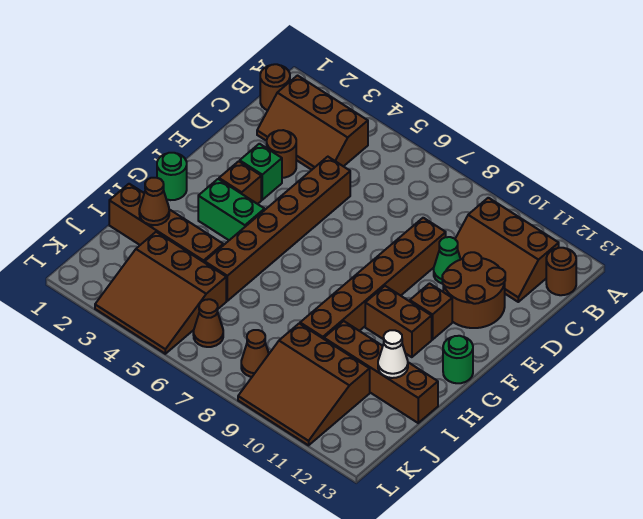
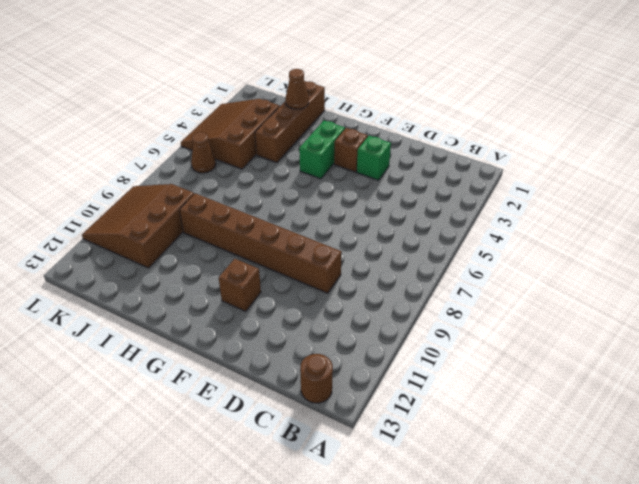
none -> brown round brick B1 level 1
none -> brown slope B2:C4 level 1 top B
none -> brown slope B10:C12 level 1 top B

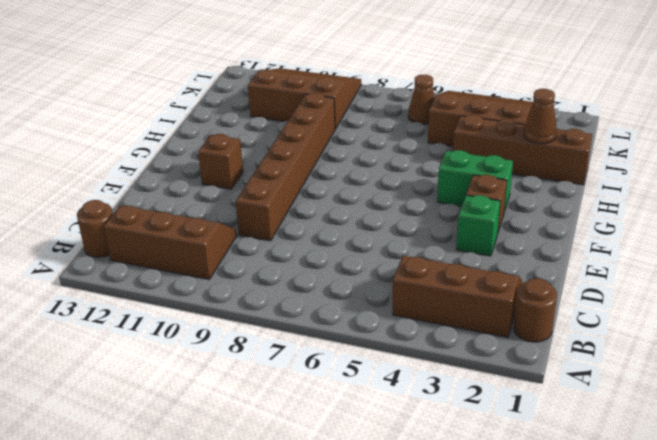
none -> brown round brick D3 level 1
none -> brown brick D5:I5 level 1
none -> green cone D10 level 1

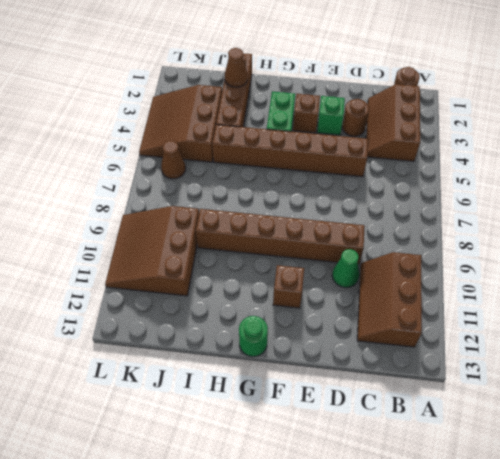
none -> brown round brick B13 level 1
none -> brown round brick D11:E12 level 1
none -> green round brick G1 level 1

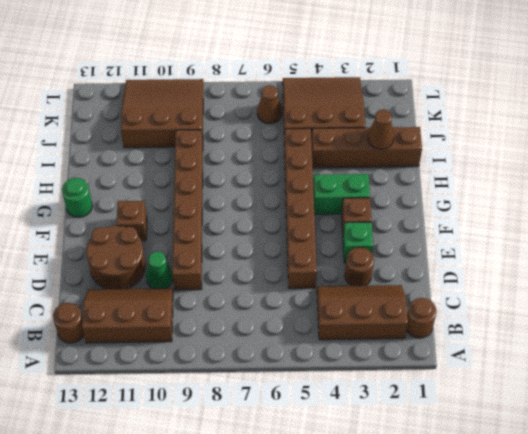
none -> green round brick G1 level 1
none -> brown brick G10:G11 level 1
none -> brown brick I10:I13 level 1

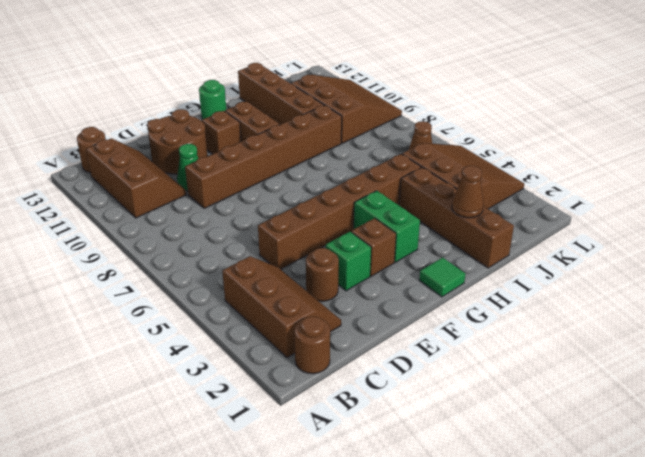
green tile G1 level 1 -> green round brick G1 level 1
none -> brown cone K8 level 1
none -> white cone I12 level 2

